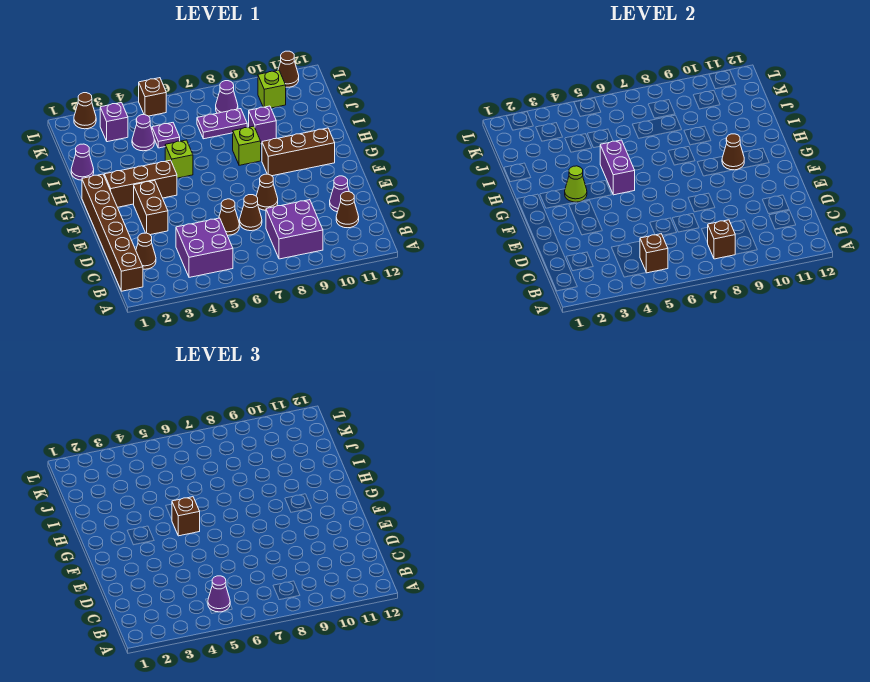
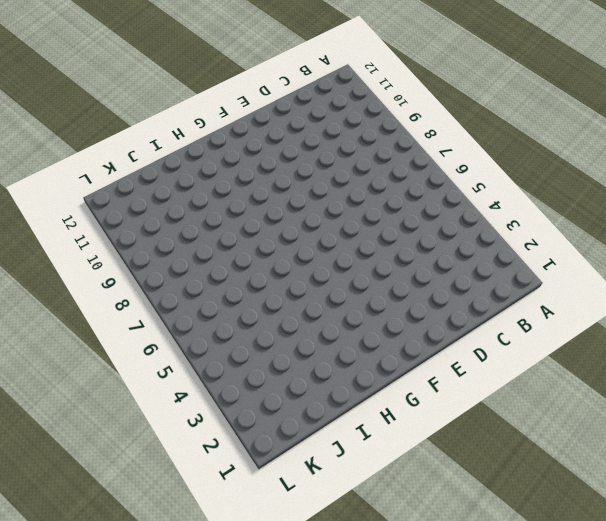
none -> brown brick B1:G1 level 1
none -> purple brick B4:C5 level 1
none -> purple brick B8:C9 level 1
none -> brown cone C2 level 1

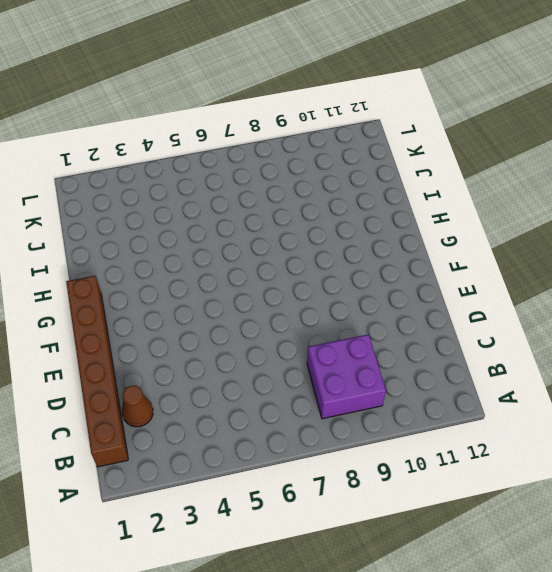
none -> purple brick B4:C5 level 1
none -> brown cone C11 level 1
none -> brown cone D6 level 1
none -> brown cone D7 level 1

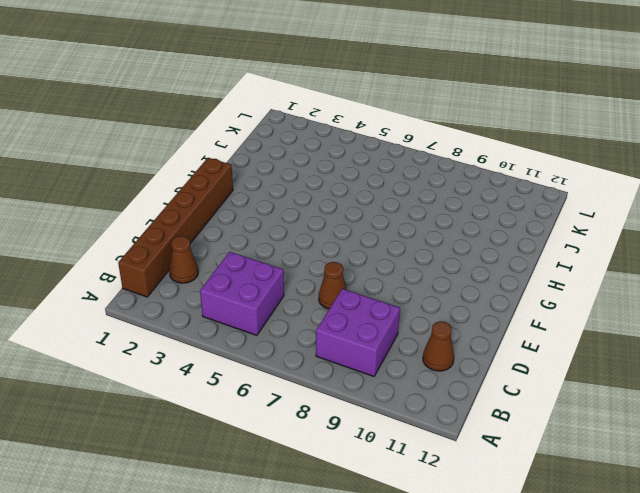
none -> brown cone D6 level 1
none -> purple cone D11 level 1
none -> brown brick E3:F3 level 1
none -> brown cone E8 level 1

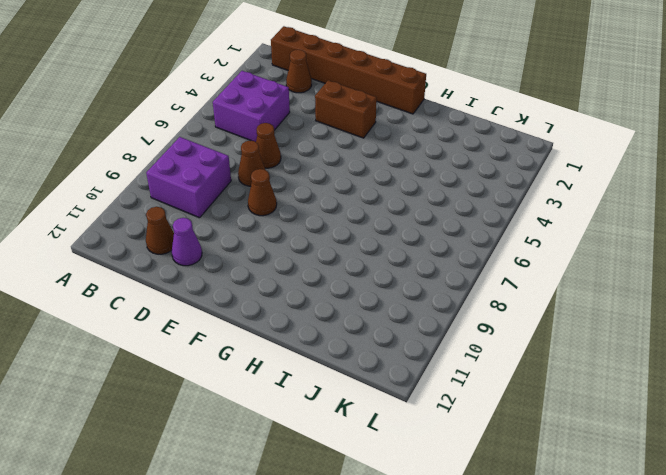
none -> brown brick G2:G4 level 1
none -> brown brick G9:G11 level 1
none -> lime brick H5 level 1
none -> lime brick H8 level 1

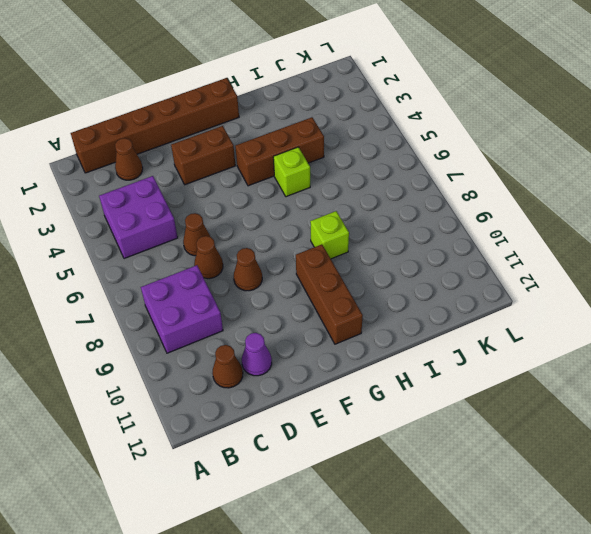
brown brick G4:I4 level 1 -> brown brick G2:G4 level 1
none -> purple cone I1 level 1
none -> purple brick I9 level 1
none -> purple cone J4 level 1
none -> purple plate J5 level 1

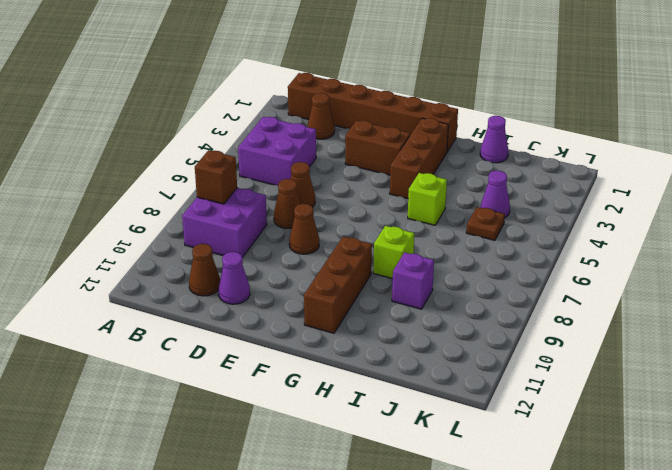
brown plate J5 level 1 -> purple plate J5 level 1
none -> purple plate J7:J8 level 1
none -> purple brick K3 level 1
none -> purple cone K8 level 1
none -> lime brick K10 level 1

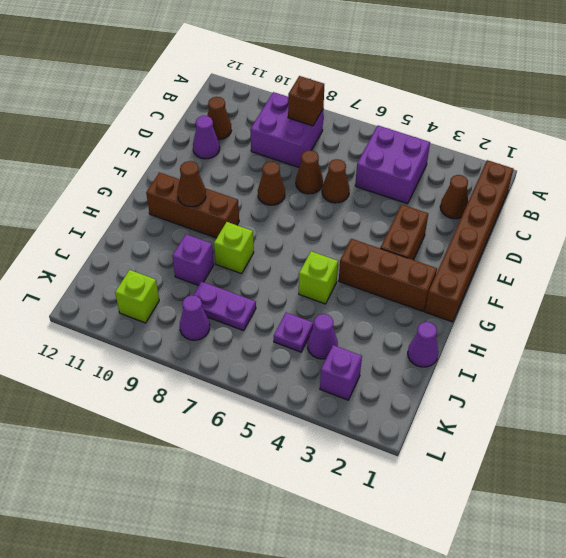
none -> brown cone L2 level 1
none -> brown brick L5 level 1
none -> brown cone L11 level 1
none -> brown brick B5 level 2

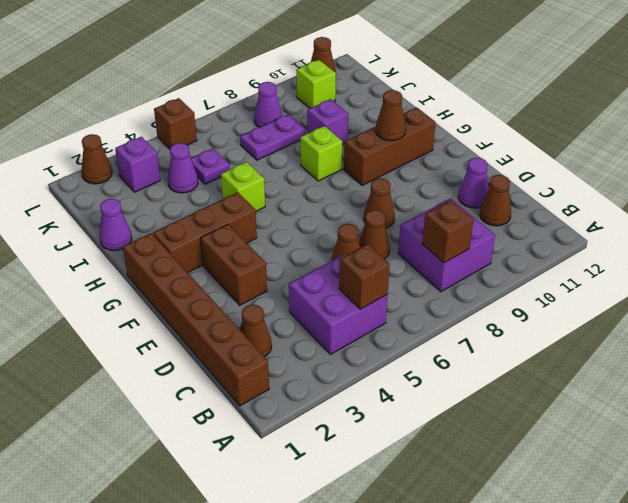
none -> lime cone G3 level 2
none -> purple brick G5:H5 level 2
none -> purple cone B5 level 3
none -> brown brick G5 level 3

